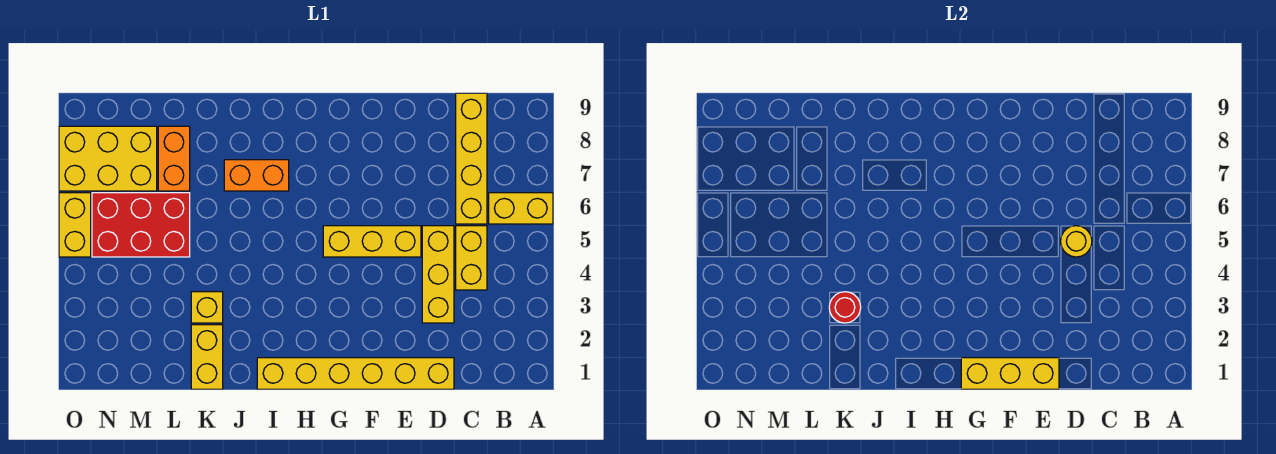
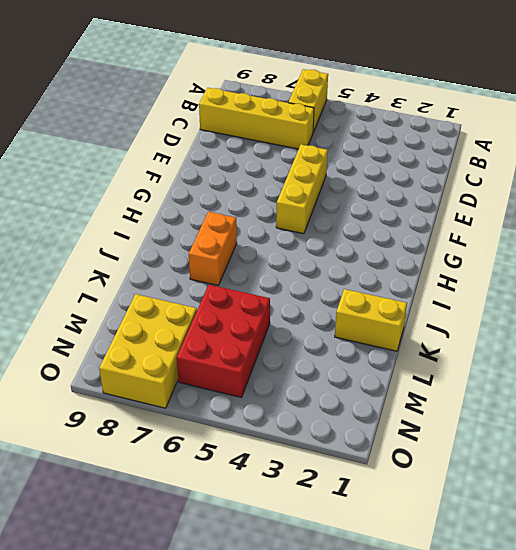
none -> yellow brick C4:C5 level 1
none -> yellow brick D1:I1 level 1
none -> yellow brick D3:D5 level 1

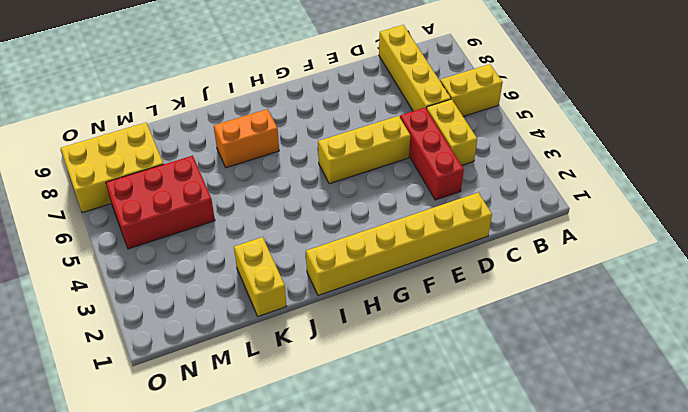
red brick D3:D5 level 1 -> yellow brick D3:D5 level 1
none -> yellow brick K3 level 1
none -> orange brick L7:L8 level 1
none -> yellow brick O5:O6 level 1

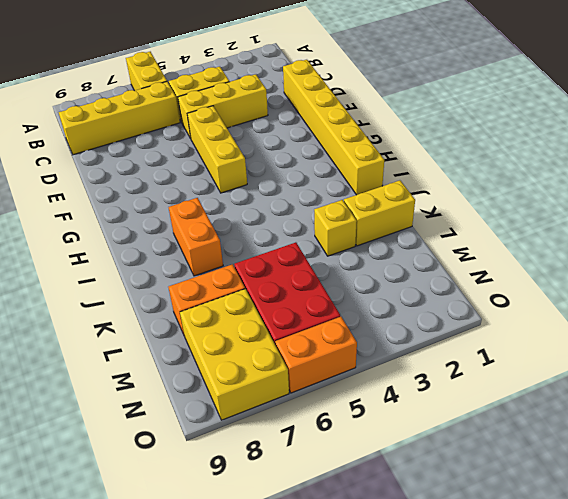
orange brick O5:O6 level 1 -> yellow brick O5:O6 level 1
none -> yellow round brick D5 level 2
none -> yellow brick E1:G1 level 2
none -> red round brick K3 level 2

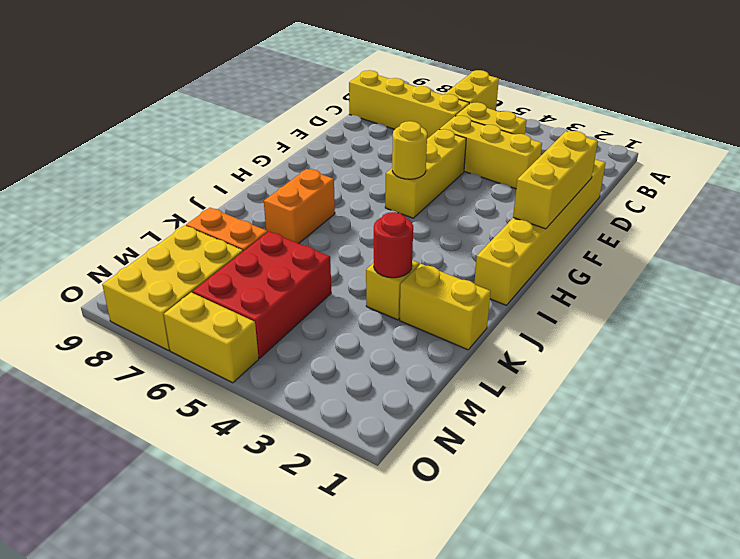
yellow round brick G5 level 2 -> yellow round brick D5 level 2

